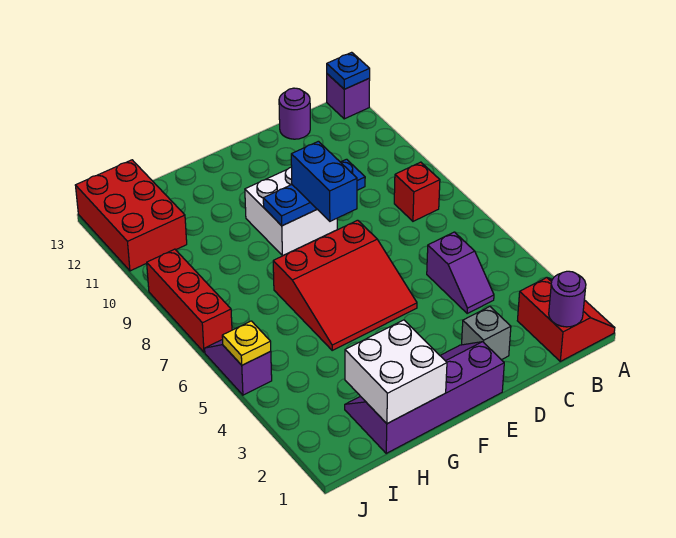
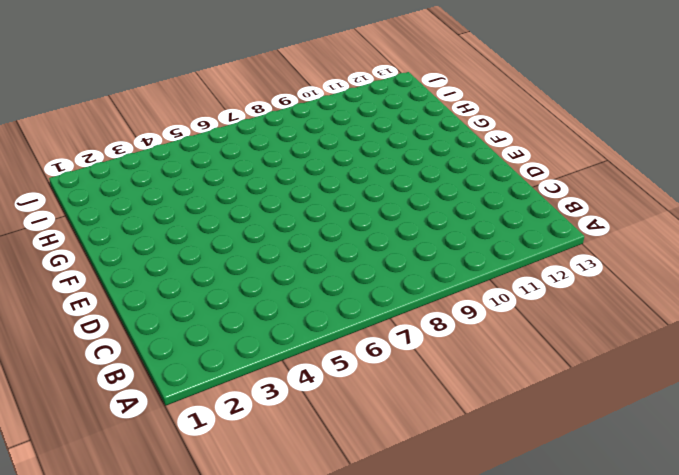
none -> red slope A1:B2 level 1 top B
none -> purple brick A13 level 1
none -> red brick B8 level 1

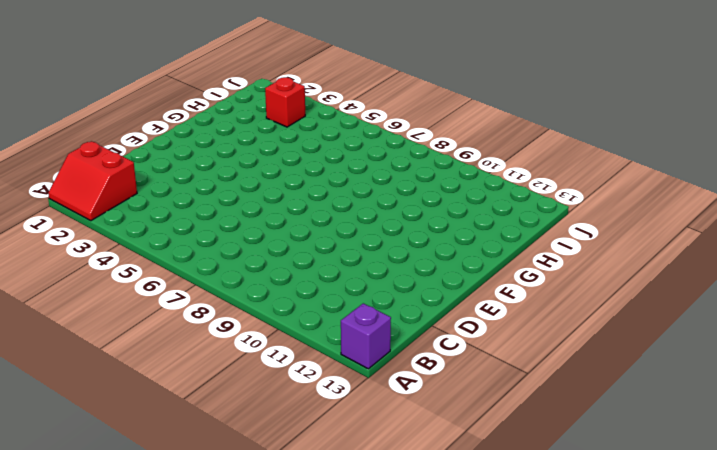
red brick I3 level 1 -> red brick B8 level 1
none -> purple slope C4:C5 level 1 top 5
none -> purple round brick C13 level 1
none -> grey brick D2 level 1

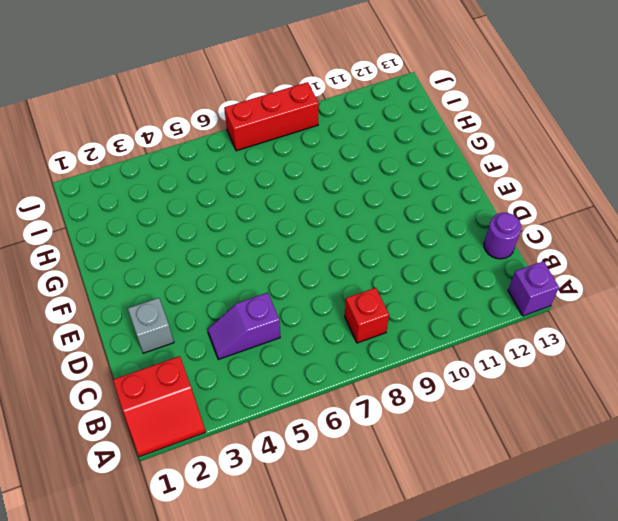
none -> purple slope E1:H2 level 1 top 1
none -> red slope E5:G7 level 1 top 7
none -> white brick E9:F10 level 1

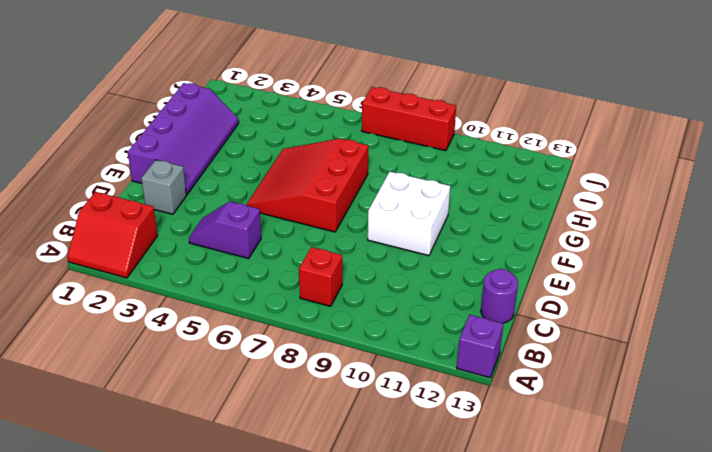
none -> red brick I11:J13 level 1
none -> purple slope J5:J6 level 1 top 5
none -> blue plate A13 level 2

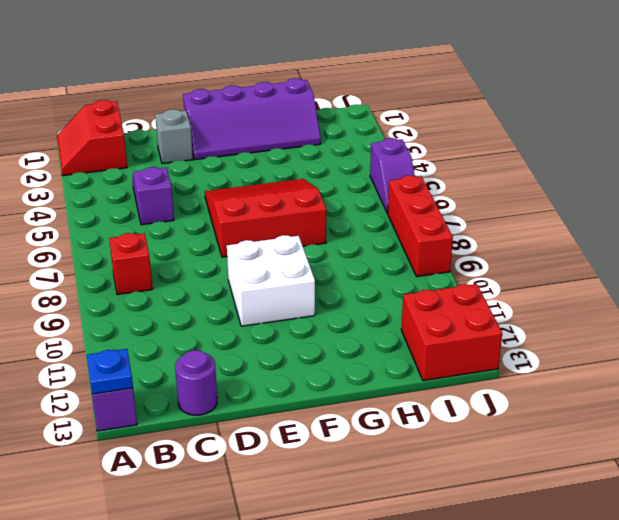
red brick I12:J13 level 1 -> red brick I11:J13 level 1
none -> purple round brick B1 level 2
none -> blue plate D9:F9 level 2
none -> white brick G1:H2 level 2

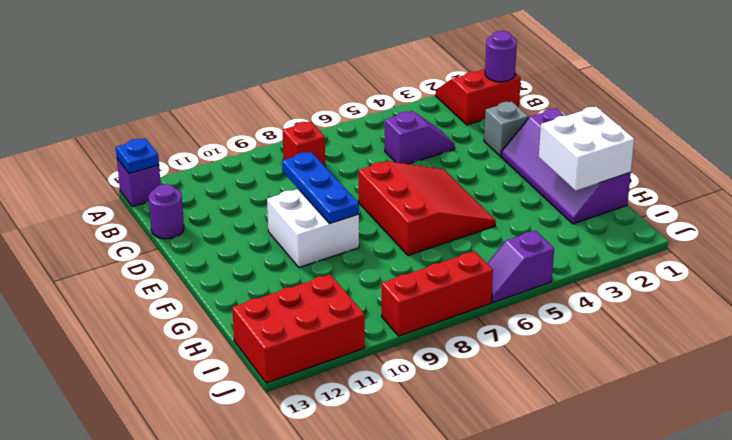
none -> yellow plate J5 level 2
none -> blue brick E8:E9 level 3

